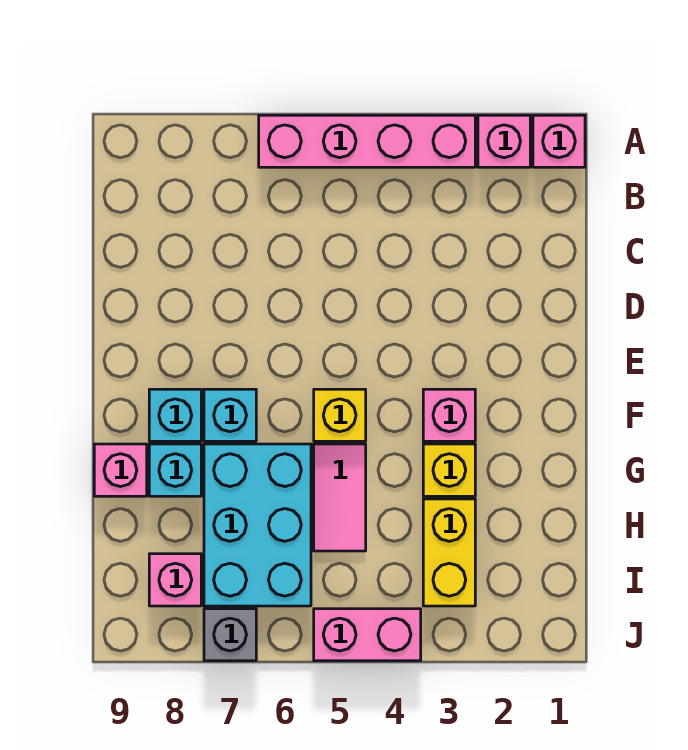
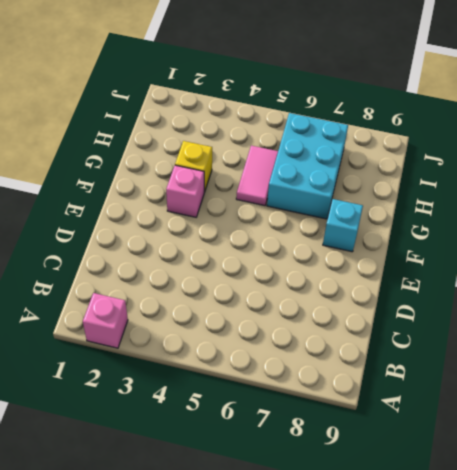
none -> pink brick A1 level 1
none -> pink brick A3:A6 level 1
none -> yellow brick F5 level 1

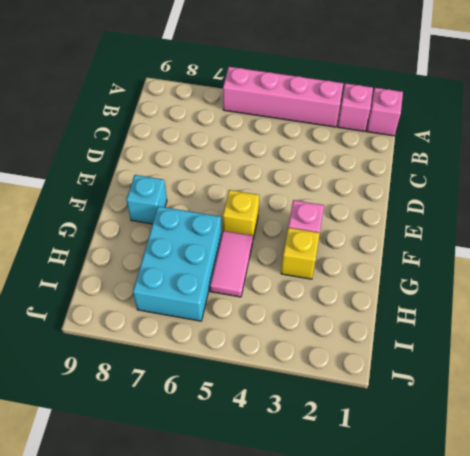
none -> cyan brick F7 level 1
none -> cyan brick G8 level 1
none -> pink brick G9 level 1

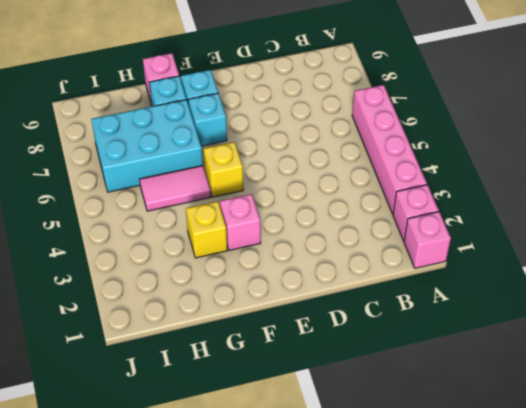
none -> yellow brick H3:I3 level 1
none -> pink brick I8 level 1
none -> pink brick J4:J5 level 1

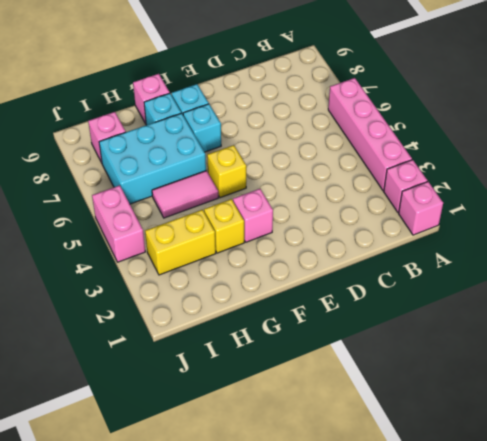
none -> grey brick J7 level 1

